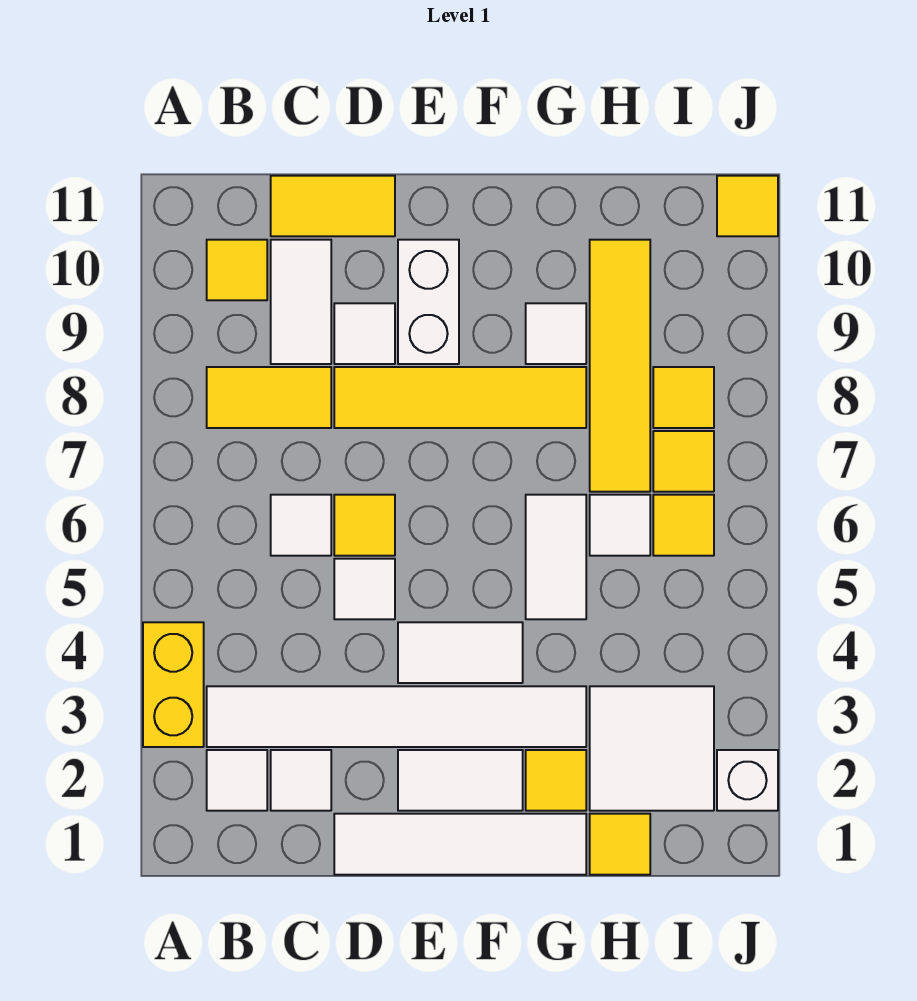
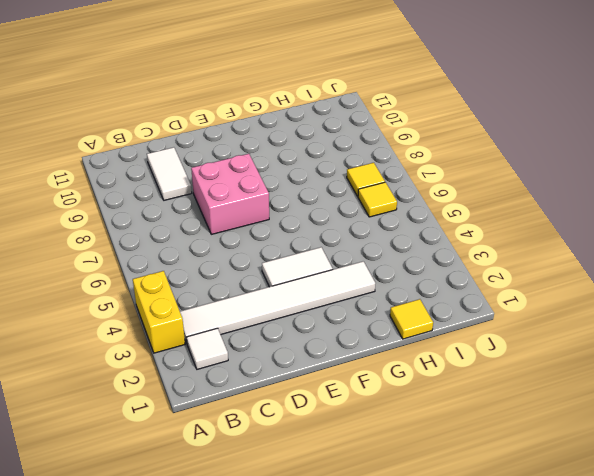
pink brick D7:E8 level 1 -> yellow tile D8:G8 level 1
none -> yellow tile B8:C8 level 1
none -> yellow tile B10 level 1
none -> white tile C2 level 1

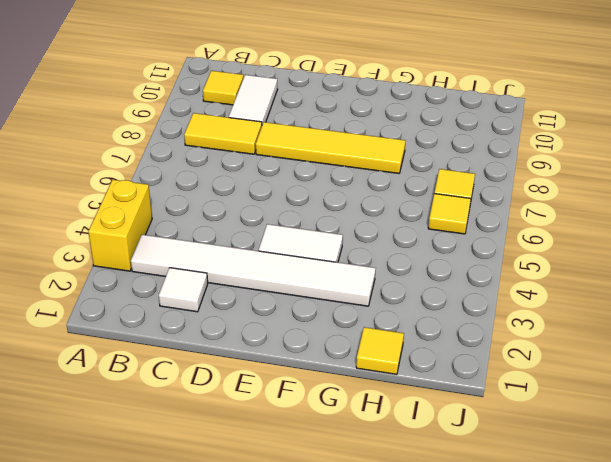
none -> white tile B2 level 1
none -> white tile C6 level 1
none -> yellow tile C11:D11 level 1

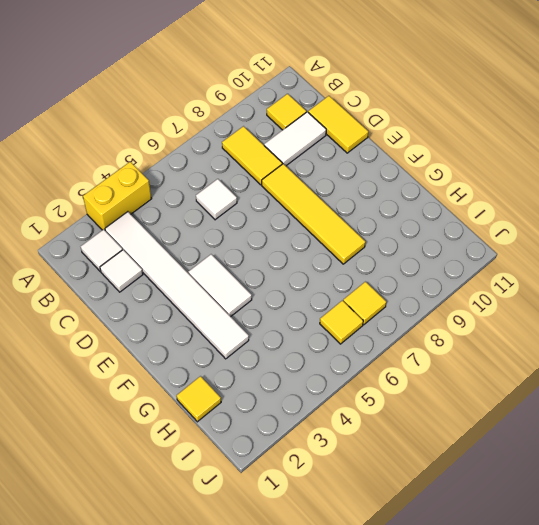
none -> white tile D1:G1 level 1
none -> white tile D5 level 1
none -> yellow tile D6 level 1

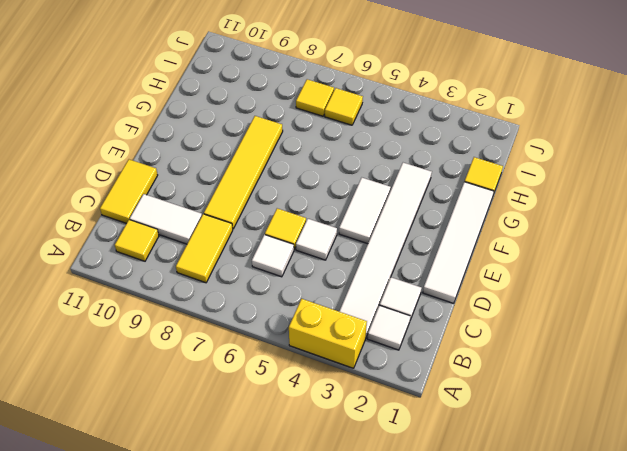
none -> white tile D9 level 1
none -> white tile E2:F2 level 1
none -> white brick E9:E10 level 1

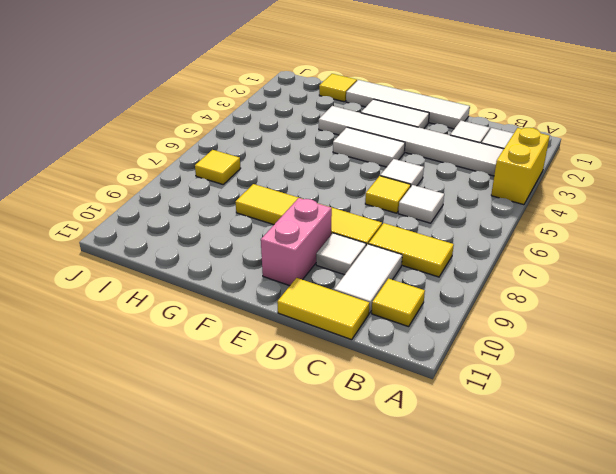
pink brick E9:E10 level 1 -> white brick E9:E10 level 1
none -> yellow tile G2 level 1
none -> white tile G5:G6 level 1
none -> white tile G9 level 1

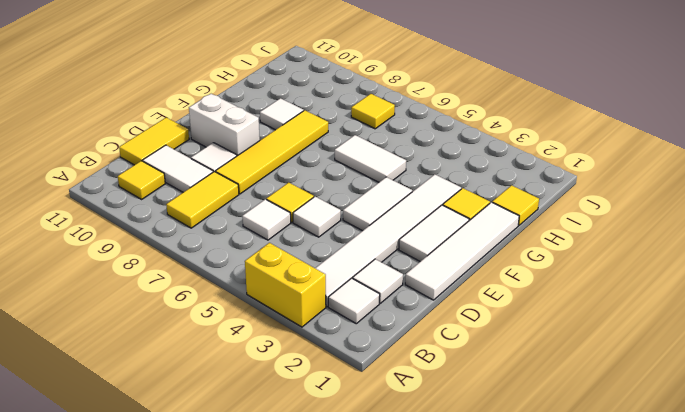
none -> white tile H2:I3 level 1
none -> white tile H6 level 1
none -> yellow tile H7:H10 level 1

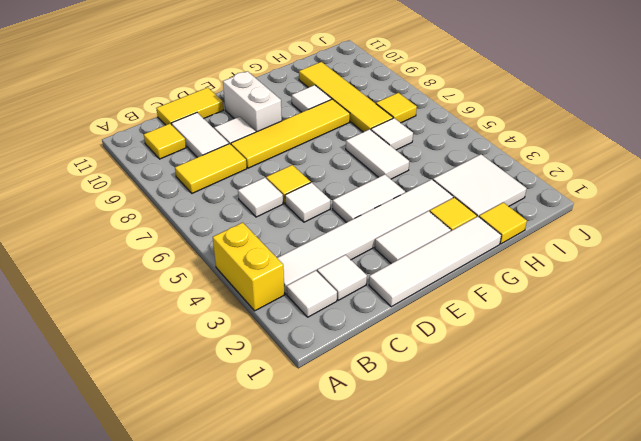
none -> yellow tile I6 level 1
none -> yellow tile I8 level 1
none -> white brick J2 level 1

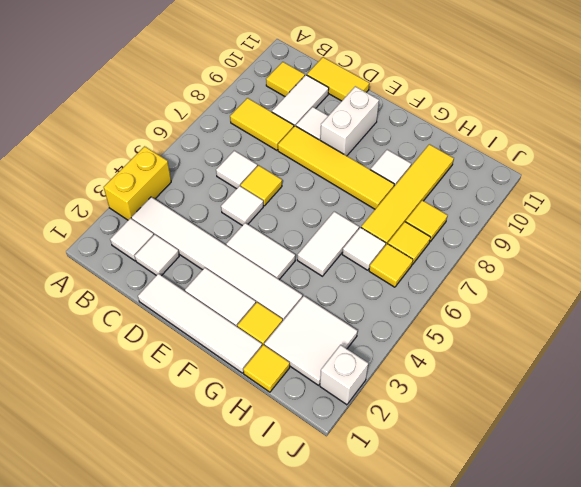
none -> yellow tile J11 level 1

